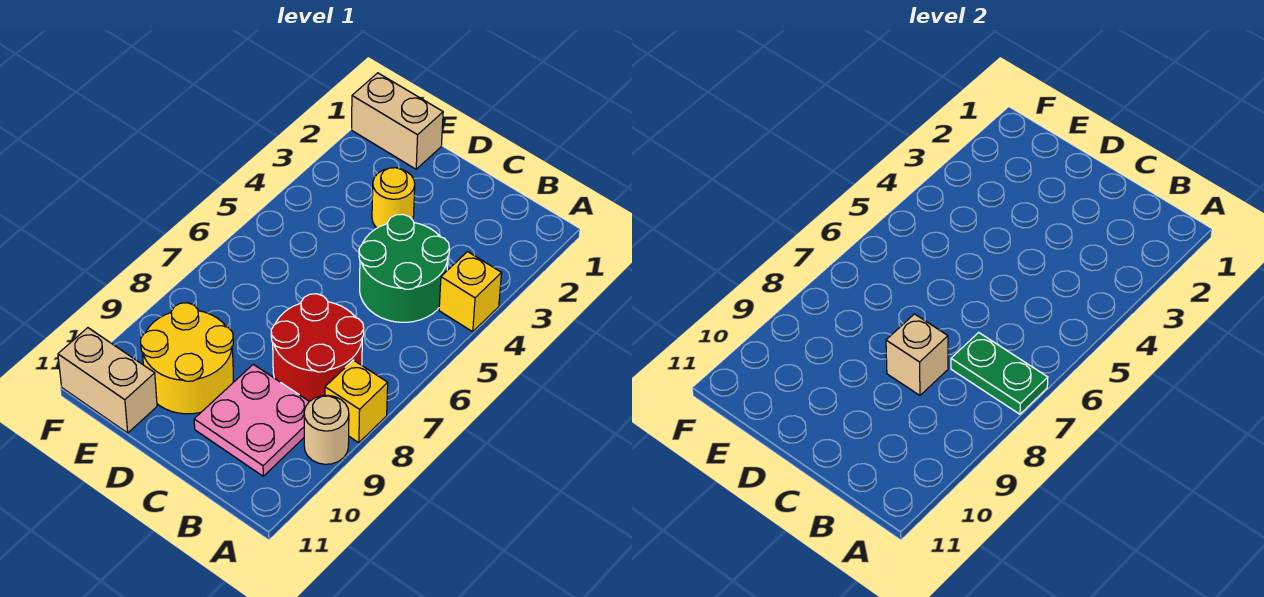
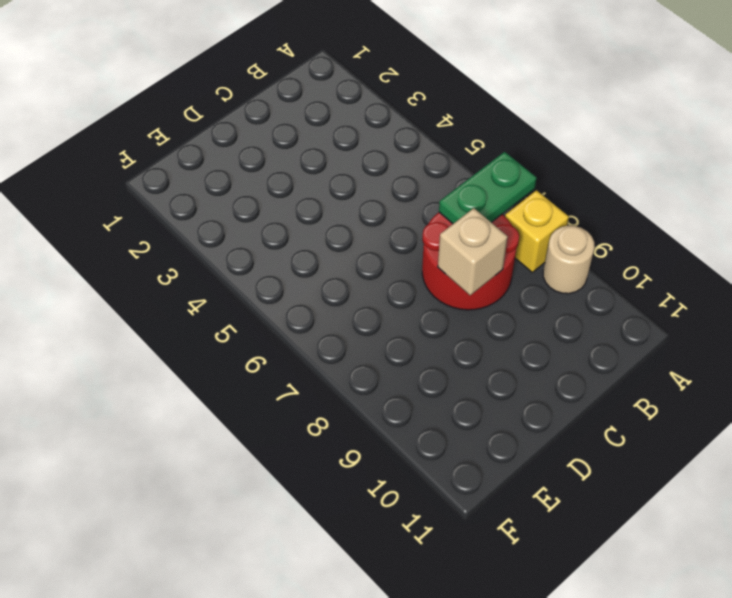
none -> yellow brick A4 level 1
none -> green round brick B4:C5 level 1
none -> pink plate B9:C10 level 1

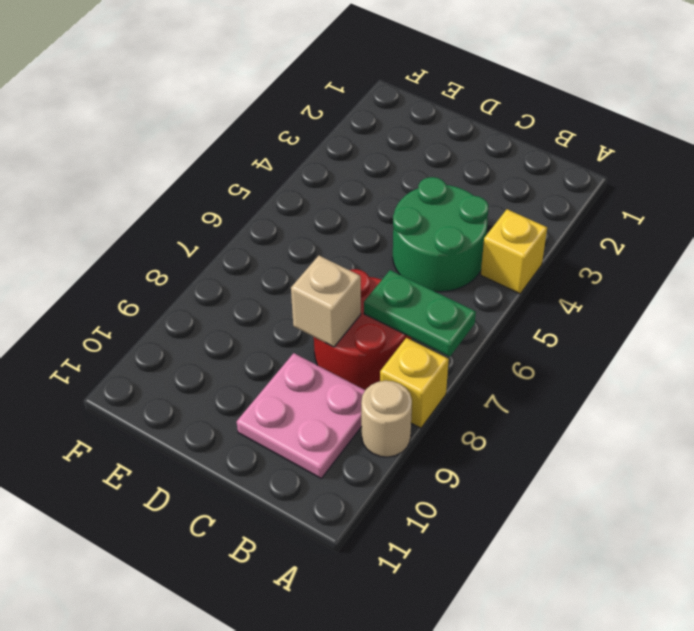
none -> yellow round brick D3 level 1
none -> yellow round brick D9:E10 level 1
none -> tan brick E1:F1 level 1

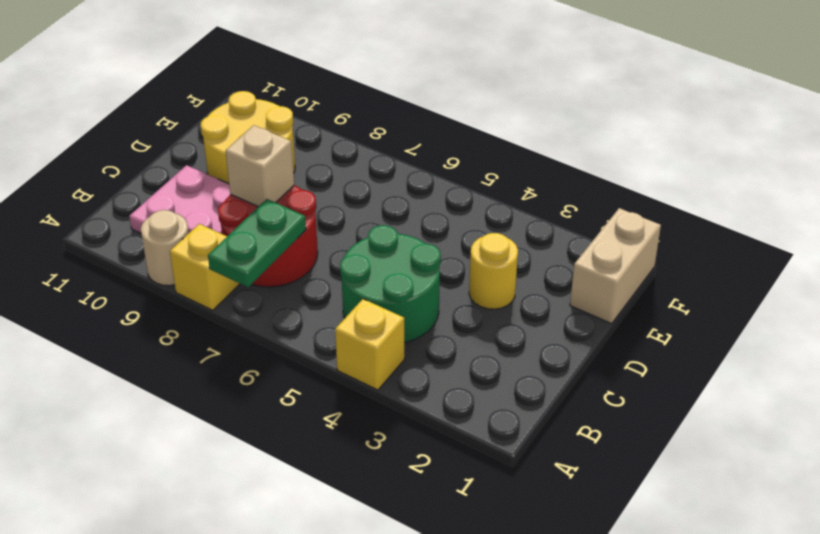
none -> tan brick E11:F11 level 1

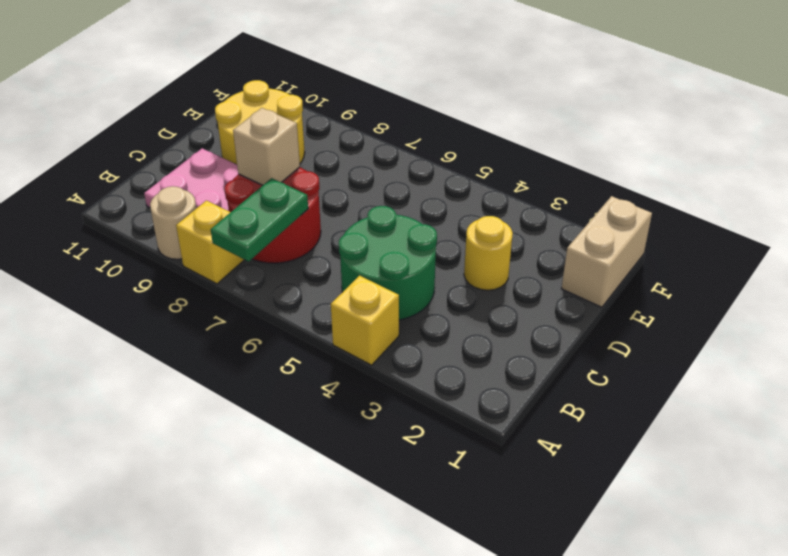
none -> tan brick E11:F11 level 1

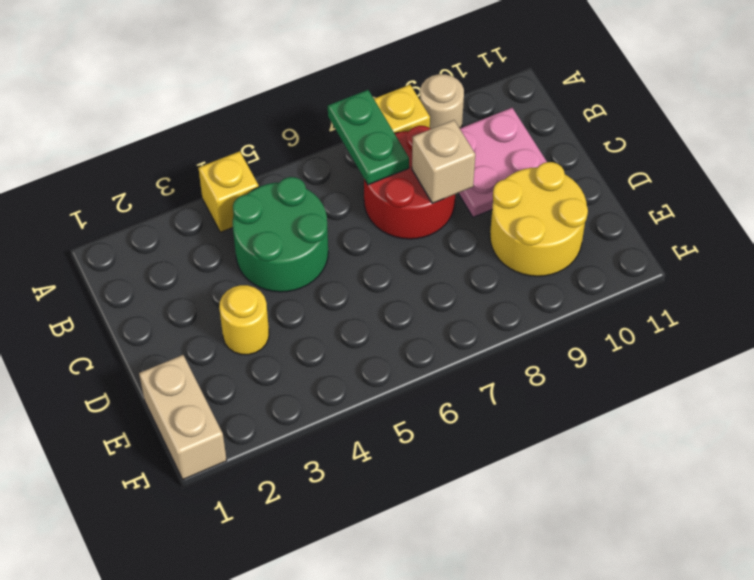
none -> tan brick E11:F11 level 1

